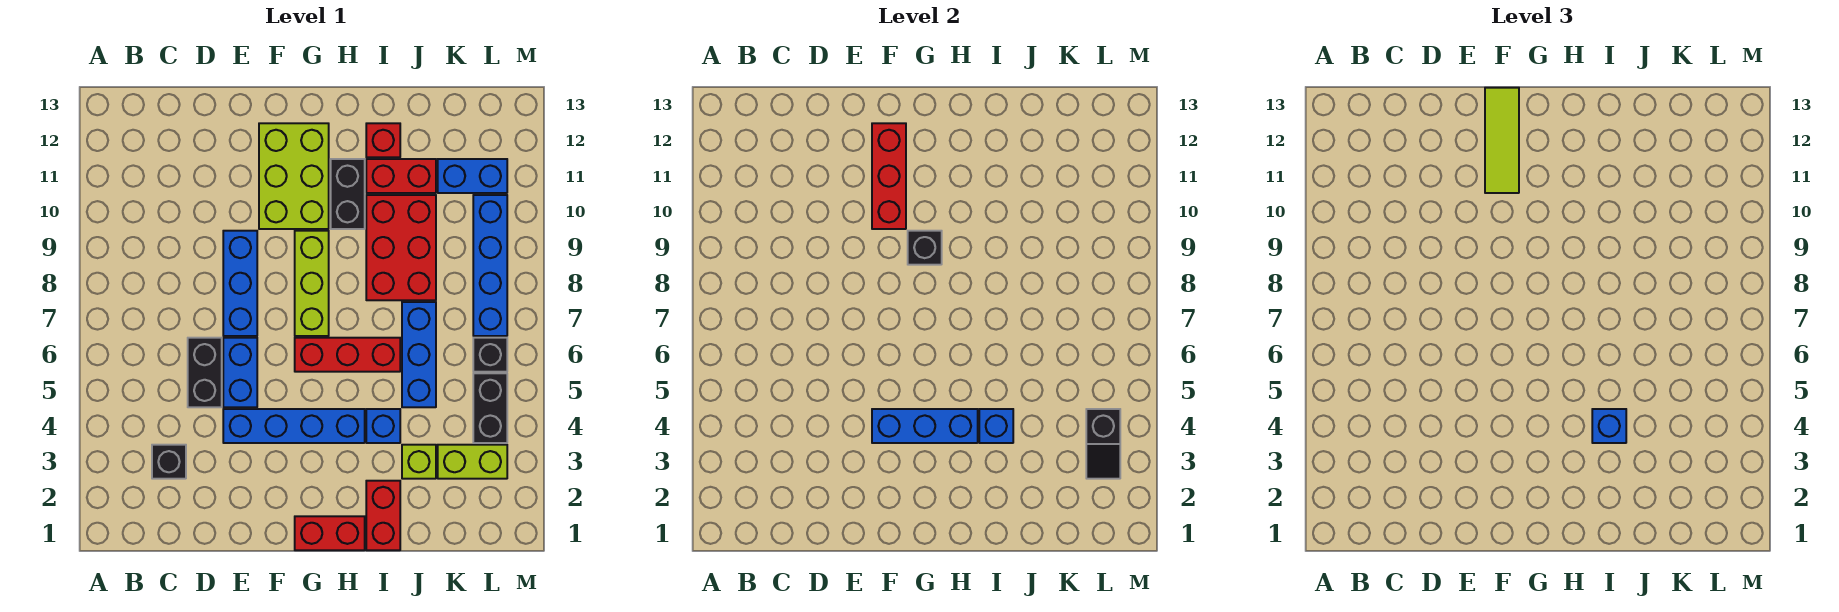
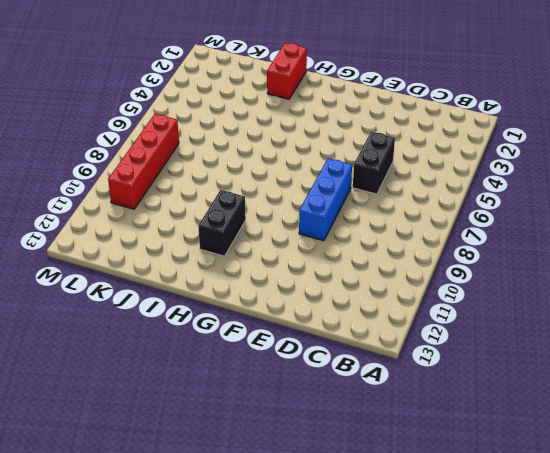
red brick L7:L10 level 1 -> blue brick L7:L10 level 1
none -> black brick C3 level 1
none -> blue brick E4:H4 level 1
none -> blue brick E5:E6 level 1

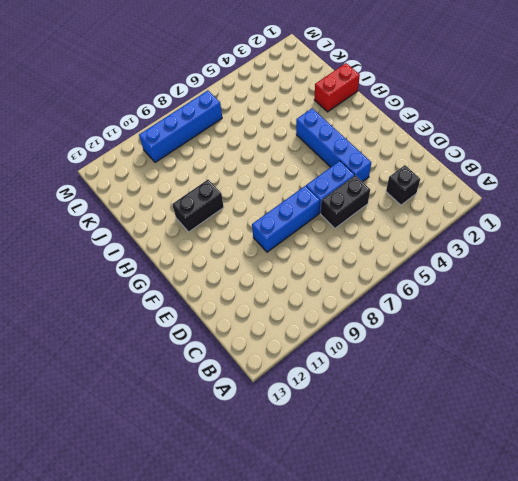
none -> lime brick F10:G12 level 1
none -> red brick G1:H1 level 1
none -> red brick G6:I6 level 1

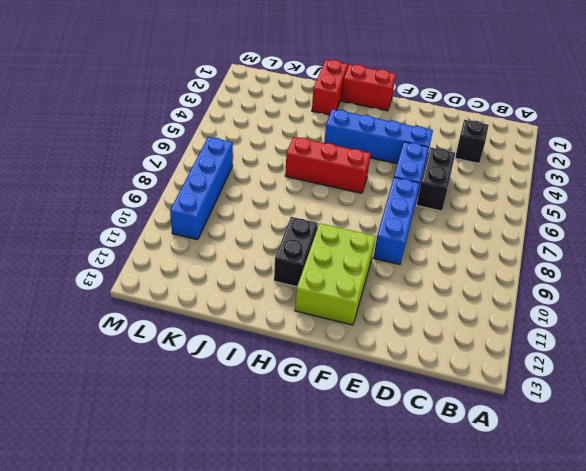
none -> lime brick G7:G9 level 1
none -> blue brick I4 level 1
none -> red brick I8:J10 level 1

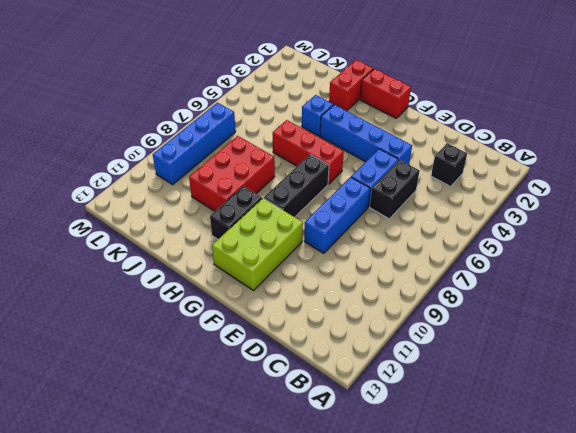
black brick G7:G9 level 1 -> lime brick G7:G9 level 1
none -> red brick I11:J11 level 1
none -> red brick I12 level 1
none -> lime brick J3 level 1

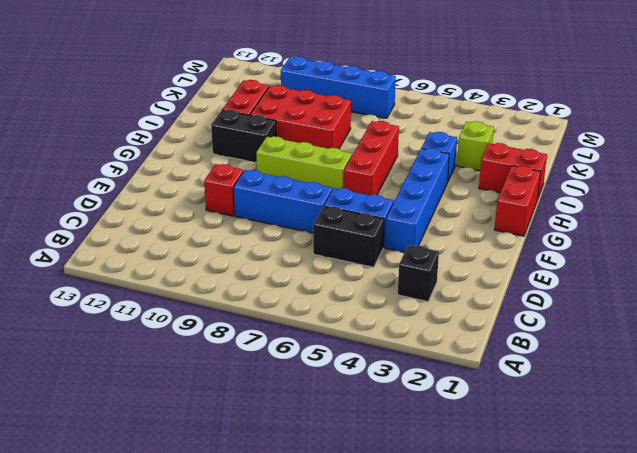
red brick E10 level 1 -> red brick I12 level 1
none -> lime brick F10:G12 level 1
none -> blue brick J5:J7 level 1
none -> lime brick K3:L3 level 1

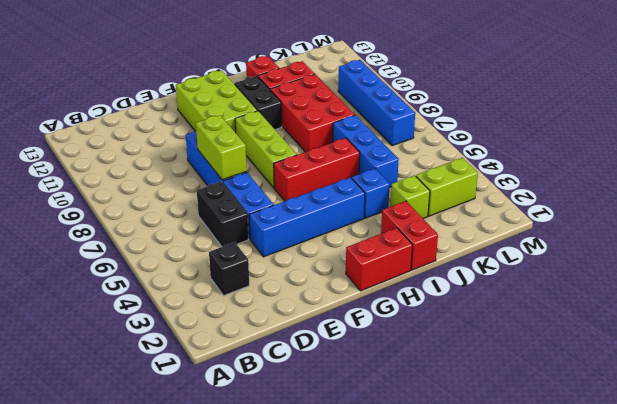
lime brick E7:E8 level 2 -> none
none -> blue brick K11:L11 level 1
none -> black brick L4:L5 level 1
none -> black brick L6 level 1

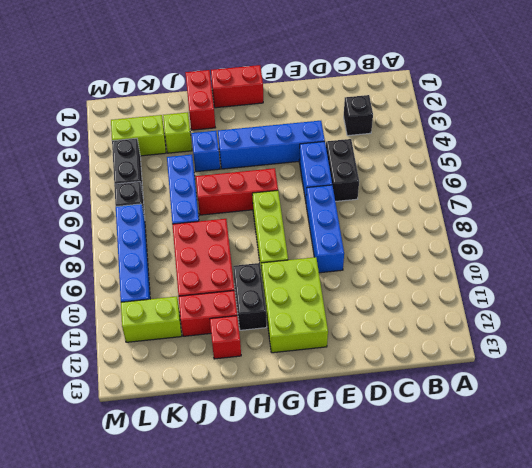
lime brick K11:L11 level 1 -> blue brick K11:L11 level 1
none -> blue brick F4:H4 level 2
none -> red brick F10:F12 level 2
none -> black brick G9 level 2

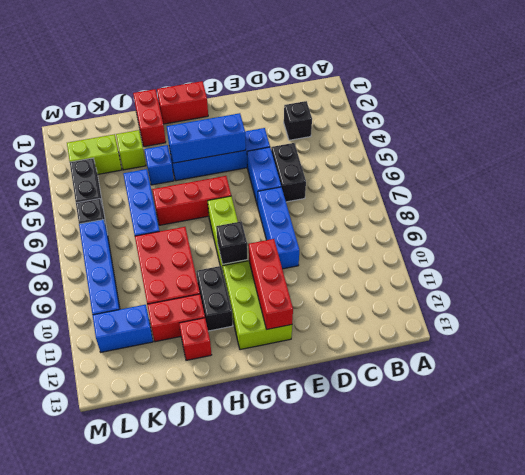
none -> blue brick I4 level 2
none -> black slope L3:L4 level 2 top 4
none -> lime tile F11:F13 level 3

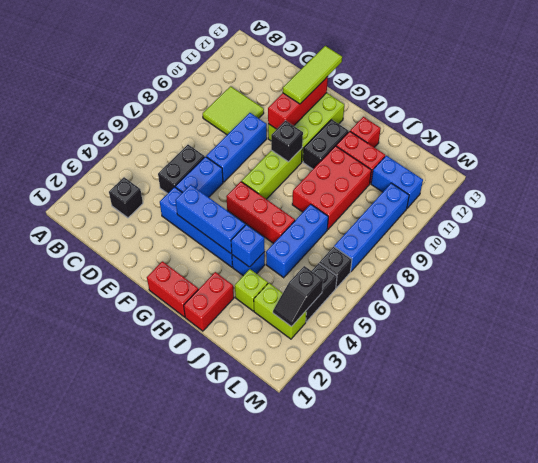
lime tile C9:D10 level 1 -> none
none -> blue brick I4 level 3

